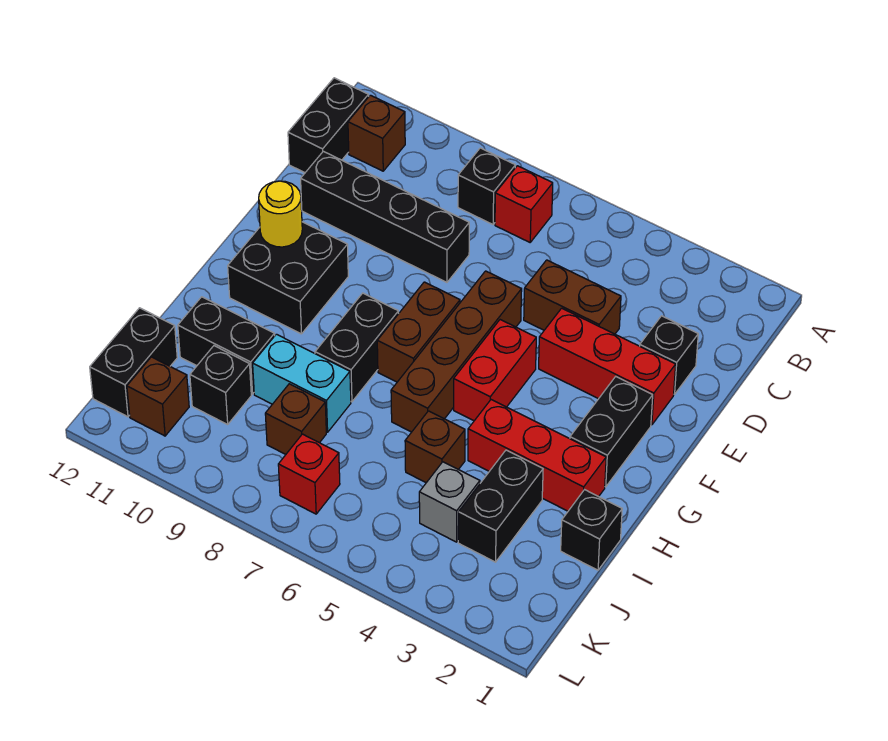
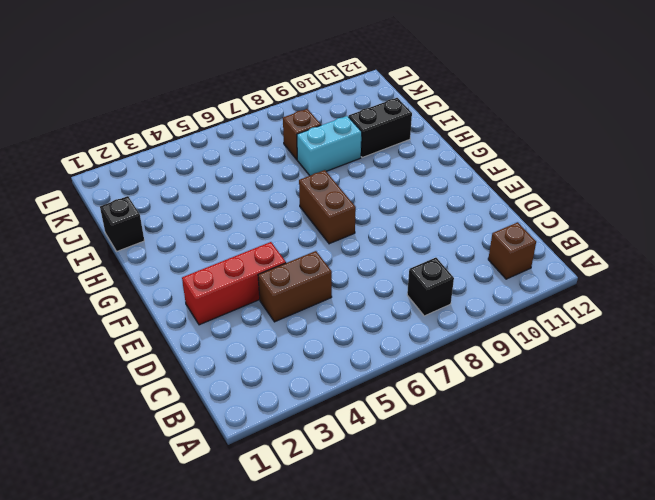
none -> red brick B7 level 1
none -> black brick B12:C12 level 1
none -> black brick D2 level 1

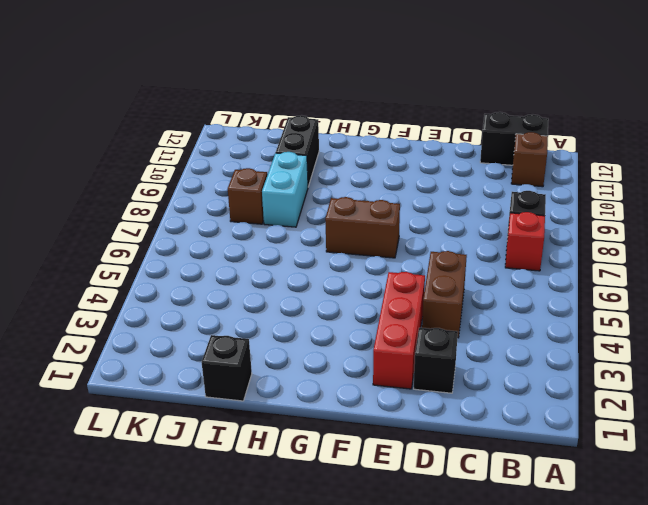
none -> black brick D8:D11 level 1
none -> brown brick E6:H6 level 1
none -> black brick F2:G2 level 1

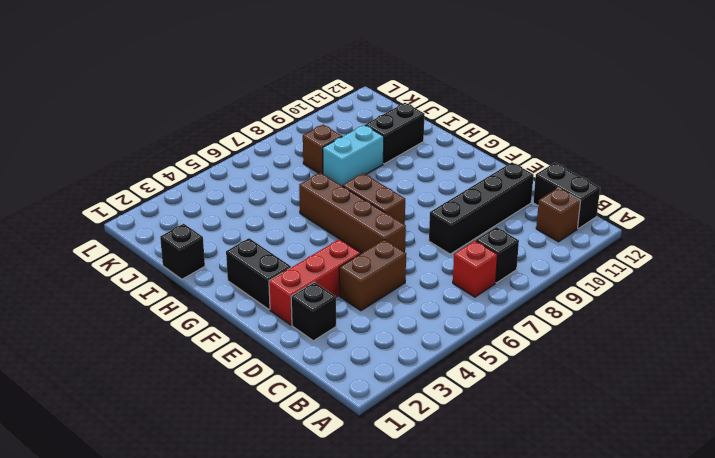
none -> red brick F5:G5 level 1
none -> black brick F10:G11 level 1
none -> black brick G8:H8 level 1

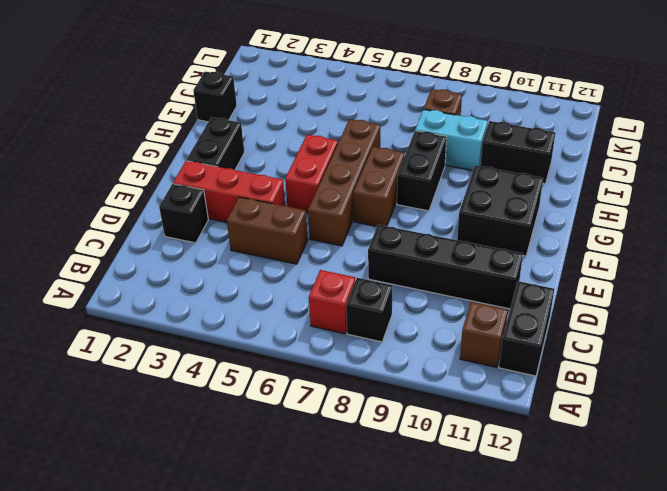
none -> red brick H2:H4 level 1
none -> black brick I3:J3 level 1
none -> brown brick I5 level 1

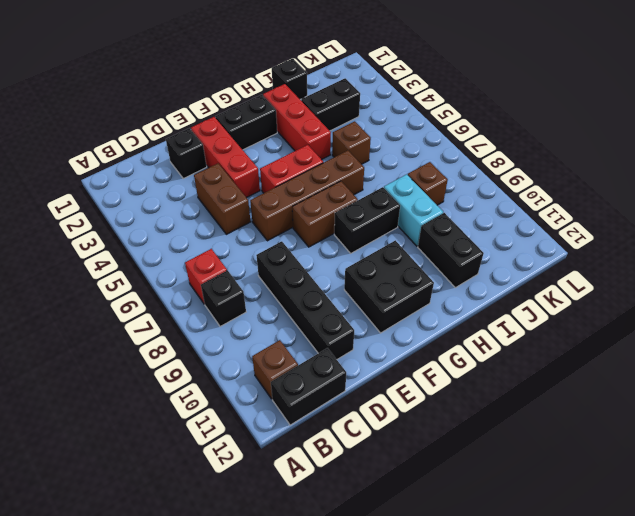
none -> grey brick J4 level 1
none -> black brick J10 level 1
none -> black brick J12:K12 level 1

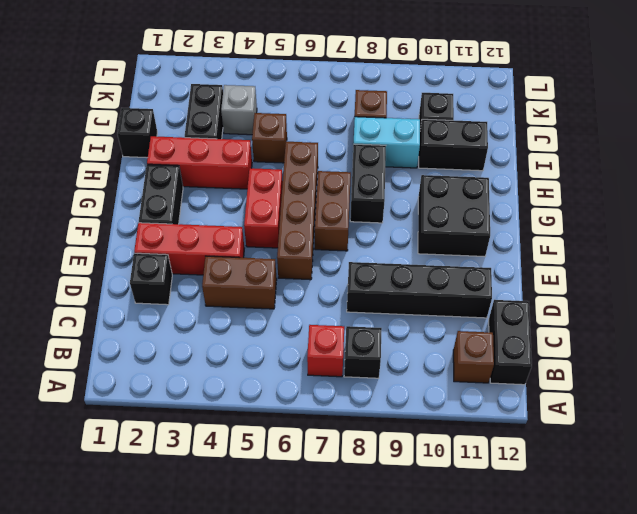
none -> black brick J12:K12 level 1
none -> red brick K7 level 1
none -> brown brick K11 level 1

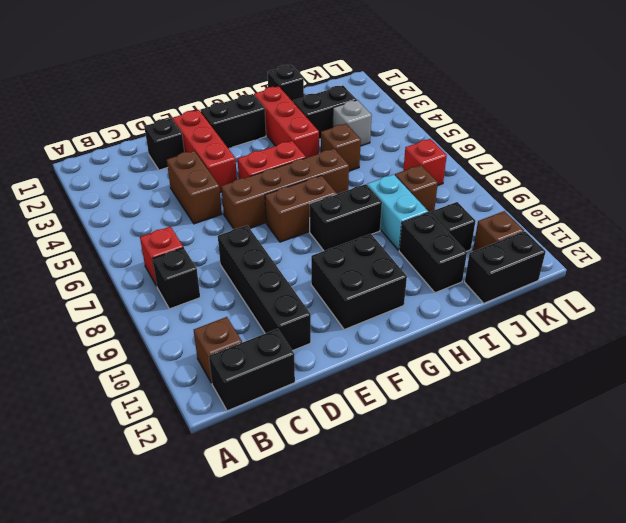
none -> yellow round brick F11 level 2

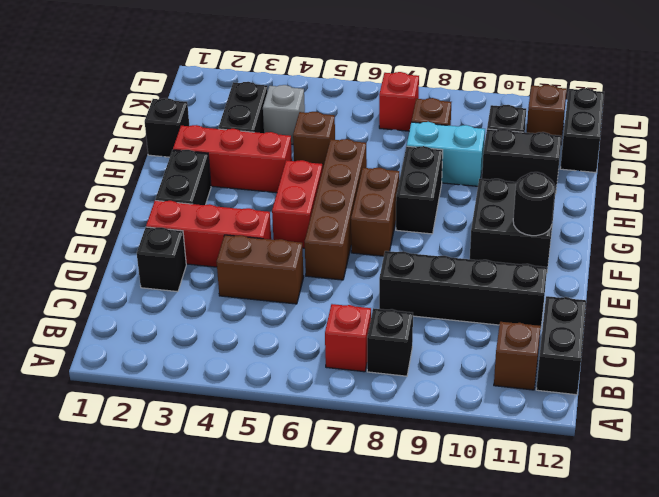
black round brick F11 level 2 -> yellow round brick F11 level 2

